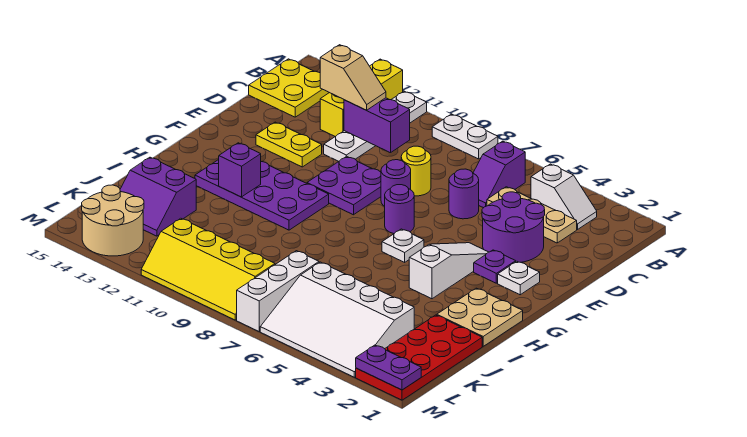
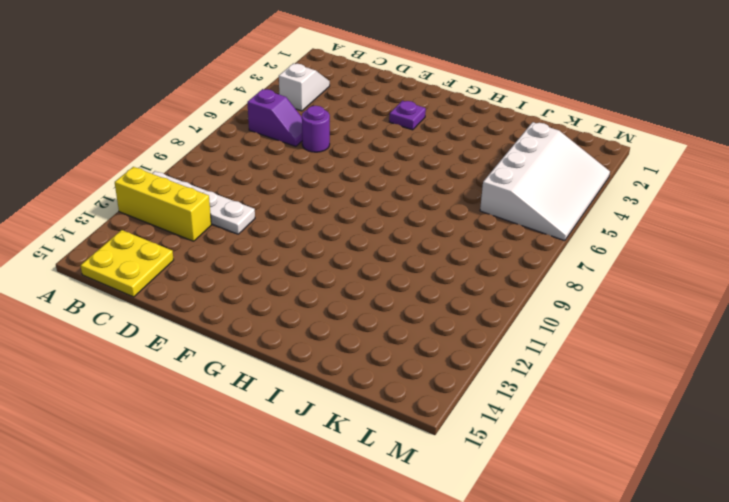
none -> white plate A8:A9 level 1
none -> tan plate C3:C5 level 1
none -> purple round brick D3:E4 level 1
none -> yellow round brick D8 level 1

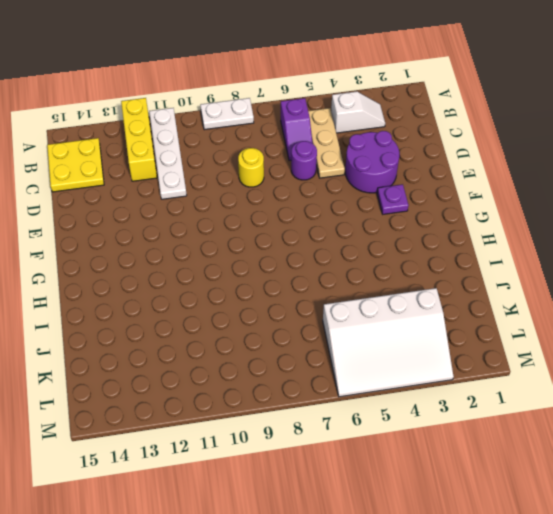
tan plate B5:D5 level 1 -> tan plate C3:C5 level 1
none -> purple round brick E8 level 1
none -> purple plate E9:F10 level 1
none -> yellow plate E12:E13 level 1
none -> white plate F2 level 1

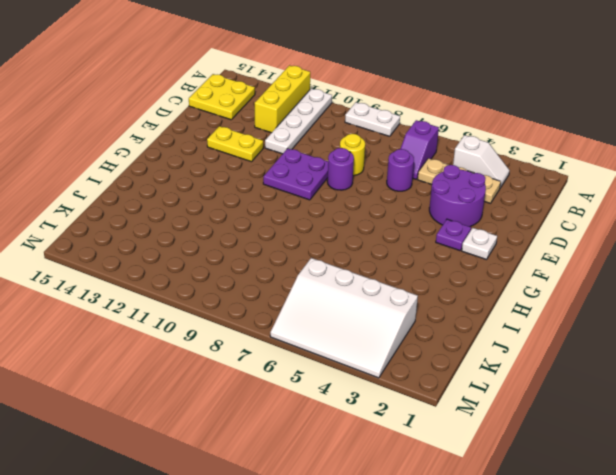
none -> white slope F4:H4 level 1 top H
none -> purple round brick F7 level 1
none -> white plate G6 level 1
none -> purple plate G10:H13 level 1

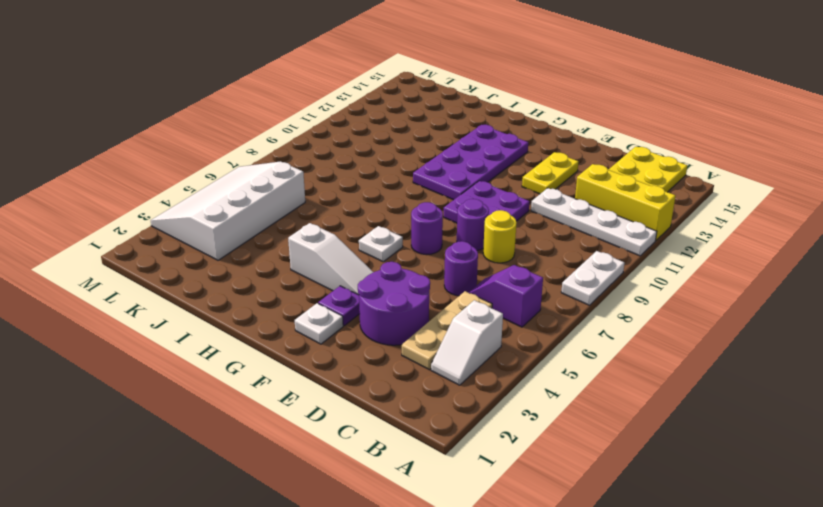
none -> tan plate H1:I2 level 1
none -> red plate J1:M2 level 1
none -> purple slope J13:K14 level 1 top J
none -> white brick K7:M7 level 1

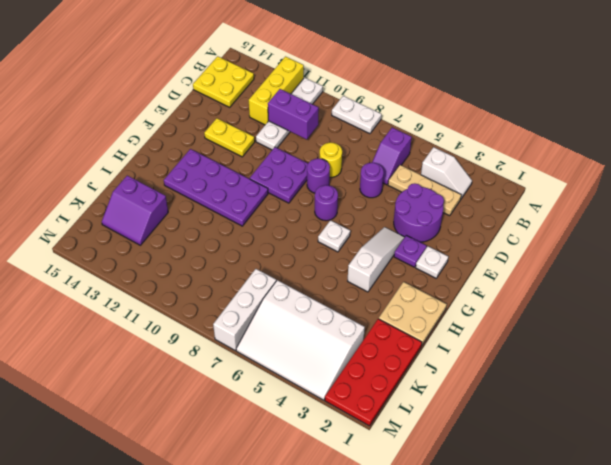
none -> yellow slope L8:M11 level 1 top L
none -> tan round brick L13:M14 level 1
none -> purple brick H12 level 2
none -> purple plate M1:M2 level 2

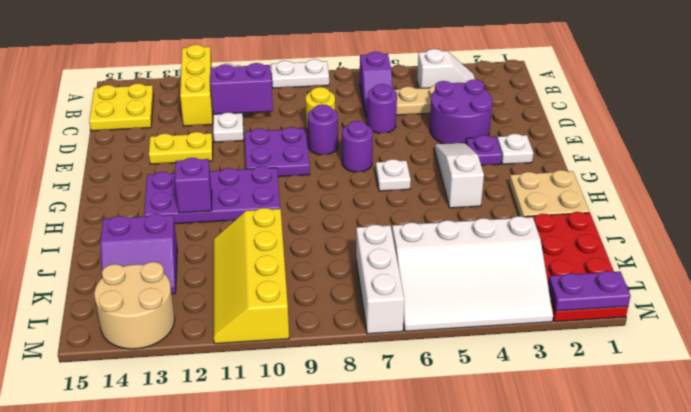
yellow slope J10:M11 level 1 top 10 -> yellow slope L8:M11 level 1 top L
none -> tan slope C11:C12 level 3 top 12

